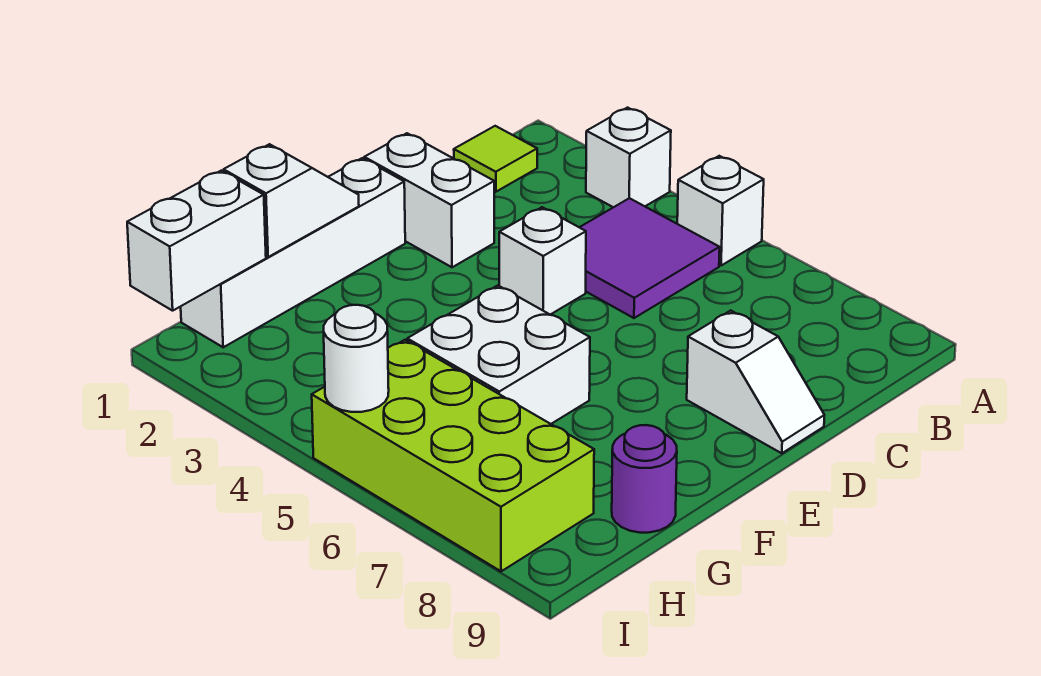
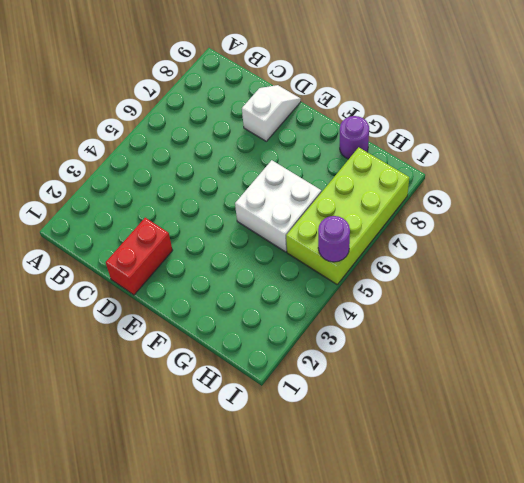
red brick D1:D2 level 1 -> white brick D1:D2 level 1
purple round brick I5 level 2 -> white round brick I5 level 2
none -> white brick A3 level 1
none -> white brick A5 level 1
none -> lime tile B1 level 1

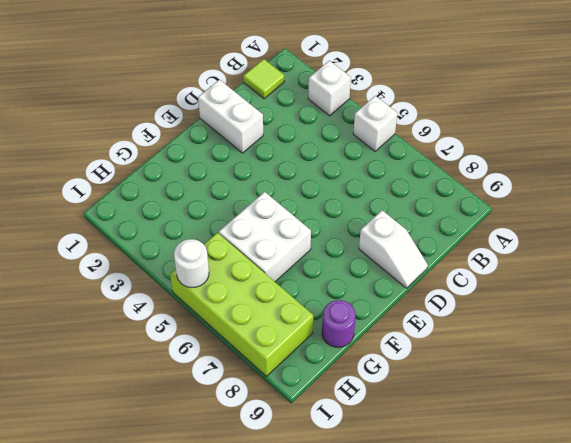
none -> purple tile B4:C5 level 1
none -> white brick D4 level 1
none -> white brick E1:H1 level 1

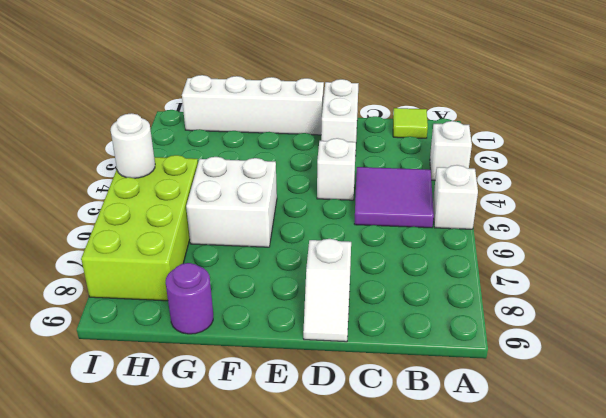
none -> white slope F1:G1 level 2 top G
none -> white brick H1:I1 level 2

